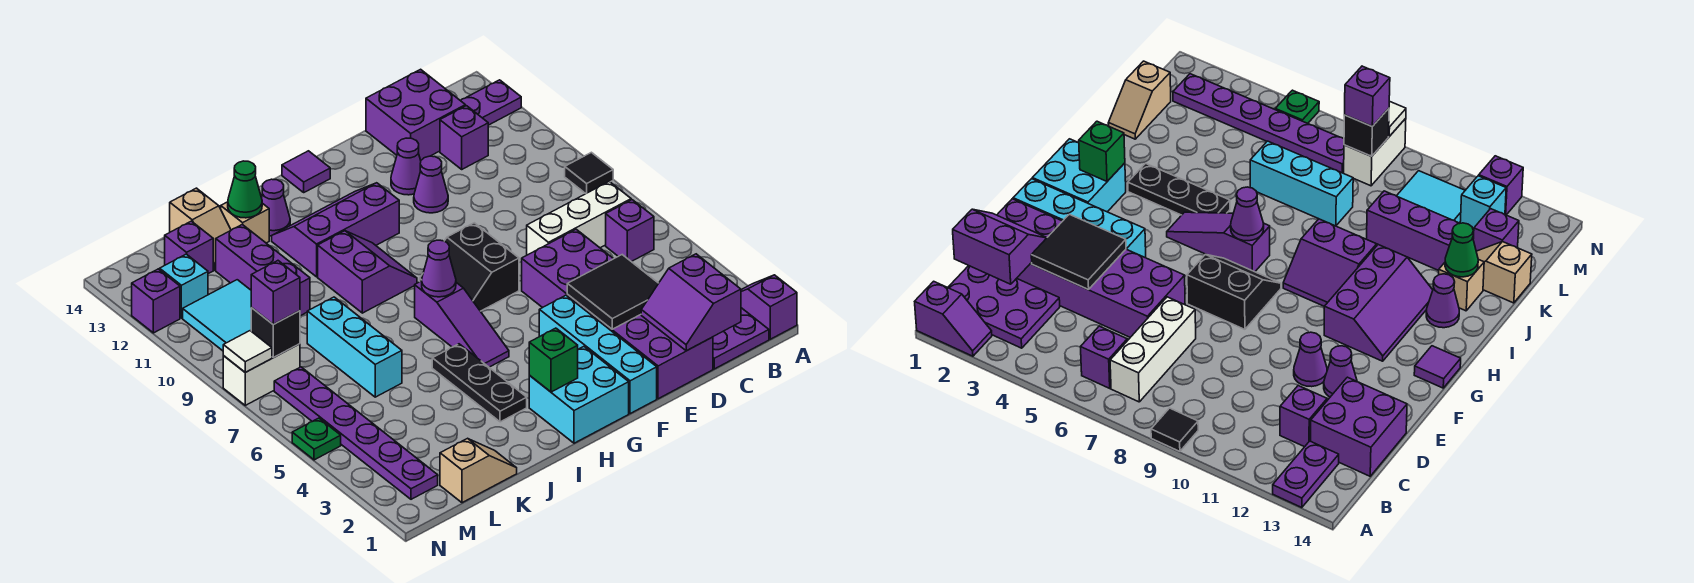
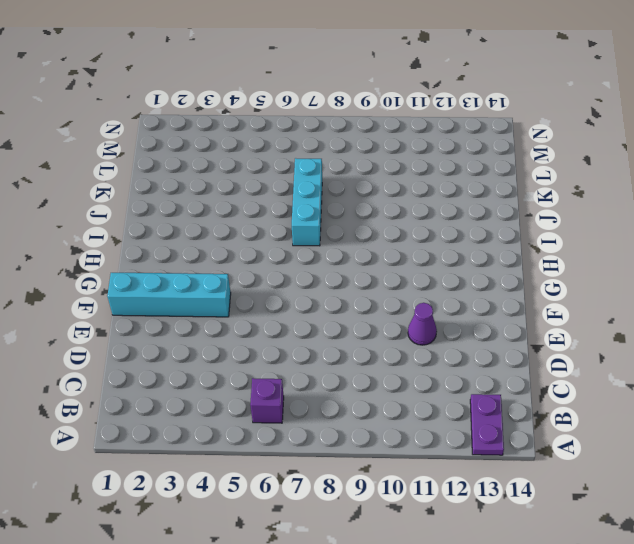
cyan brick I7:K7 level 1 -> cyan brick K6:K8 level 1
none -> purple slope A1:A2 level 1 top 1
none -> black tile A9 level 1
none -> purple plate B1:C3 level 1
none -> white brick B7:D7 level 1

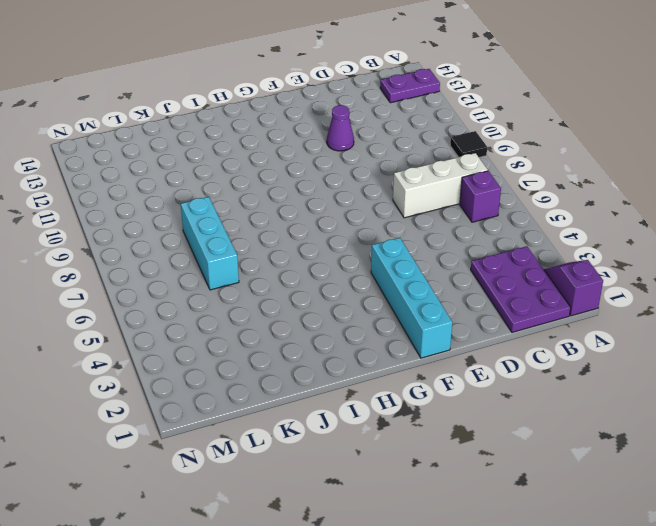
none -> purple brick C12 level 1
none -> purple brick C13:D14 level 1
none -> purple brick D1:E6 level 1
none -> purple cone E12 level 1

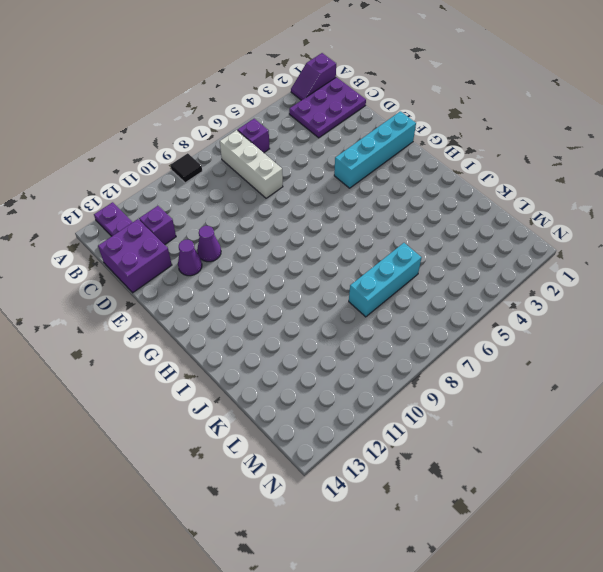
none -> purple brick D1:E6 level 1
none -> black slope F7:G8 level 1 top F
none -> cyan brick G1:H2 level 1
none -> purple slope G11:I12 level 1 top 11

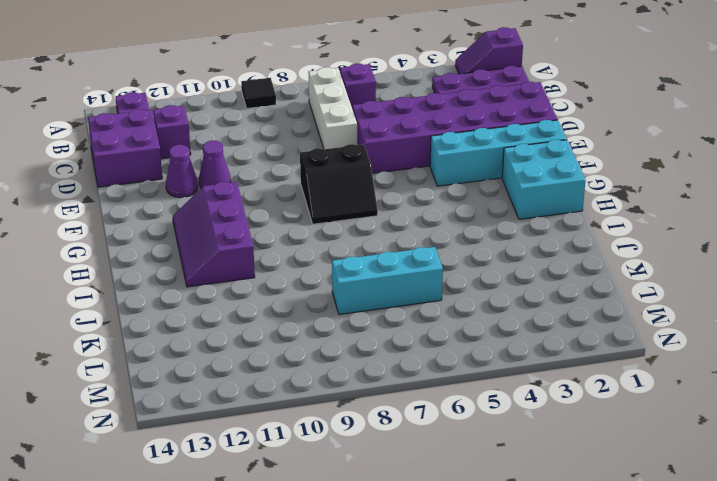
none -> purple tile G14 level 1
none -> purple slope H5:H7 level 1 top 7
none -> purple slope H9:I10 level 1 top I
none -> black plate I3:I5 level 1

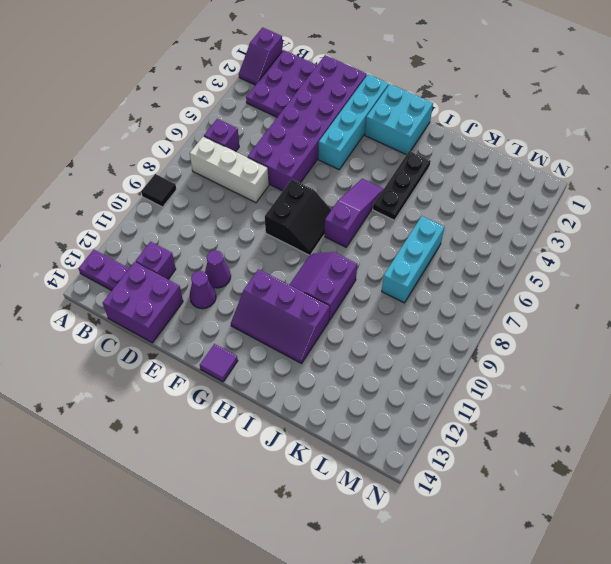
none -> purple cone I13 level 1
none -> tan brick J13 level 1
none -> tan slope K1:L1 level 1 top L
none -> purple brick K10:K12 level 1

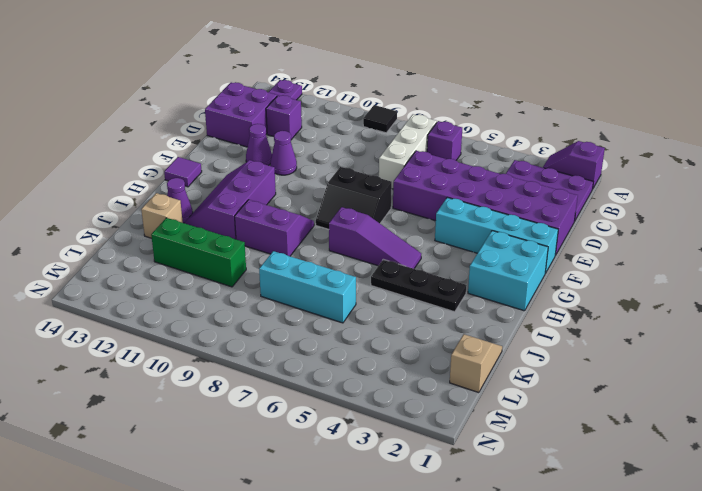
green brick K10:K12 level 1 -> purple brick K10:K12 level 1
none -> tan slope K13:K14 level 1 top 14
none -> cyan tile L10:M11 level 1
none -> purple brick L13 level 1
none -> purple plate M2:M7 level 1

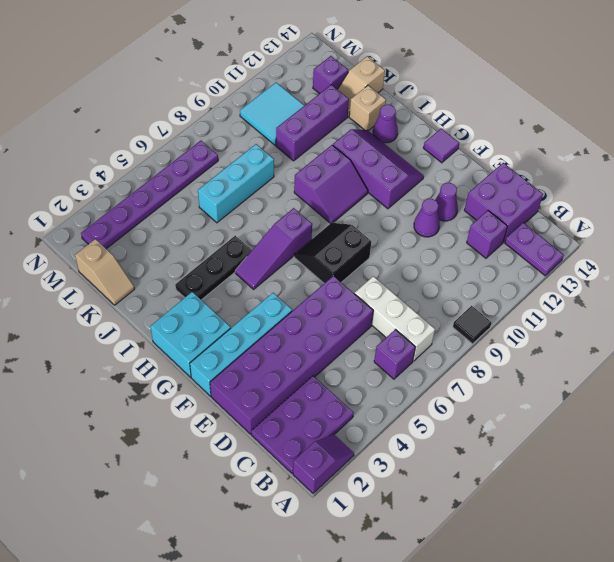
none -> white brick M8:N8 level 1
none -> cyan brick M12 level 1
none -> green plate N5 level 1
none -> purple brick N12 level 1

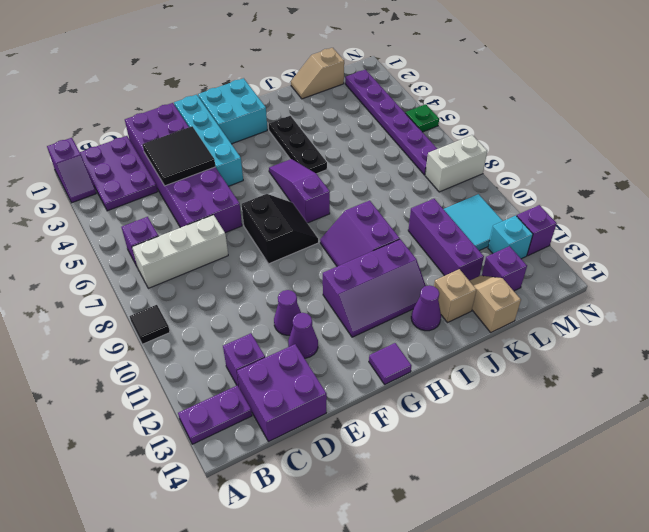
none -> cyan brick K6:K8 level 1
none -> purple slope C1:D2 level 2 top C
none -> green brick H2 level 2
none -> purple cone H7 level 2

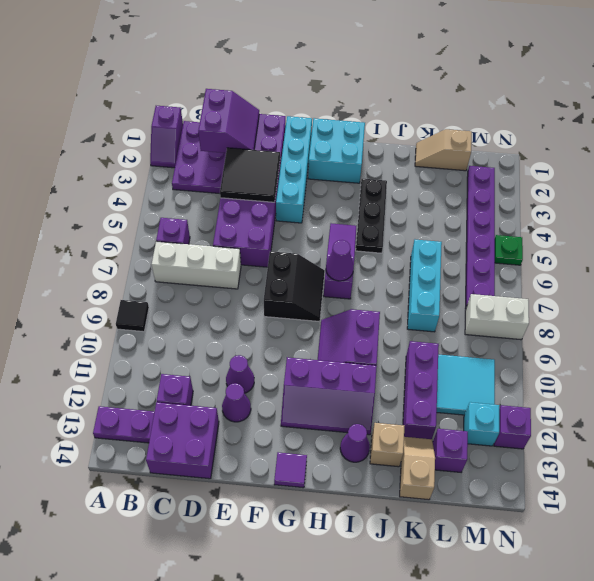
none -> green brick H2 level 2
none -> green cone J13 level 2
none -> black brick M8 level 2
none -> white tile N8 level 2

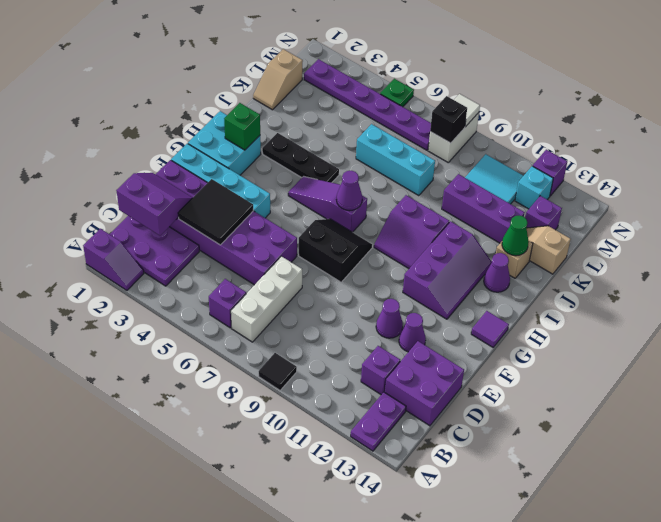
none -> purple brick M8 level 3

